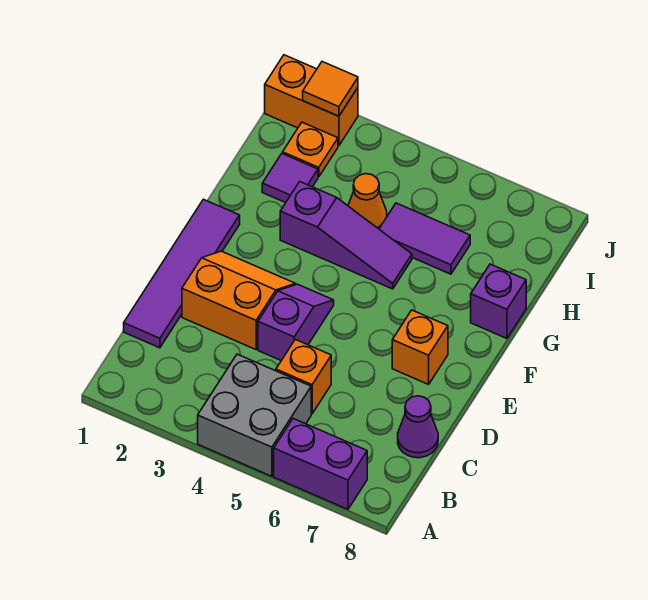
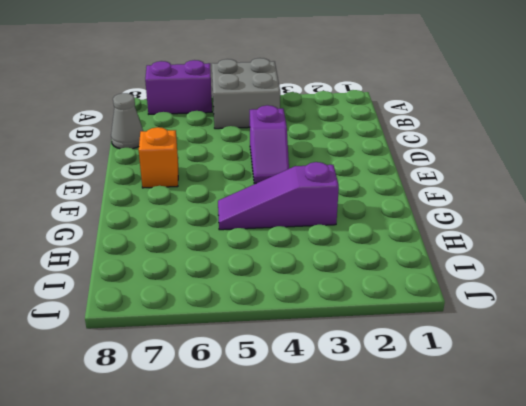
grey cone C8 level 1 -> purple cone C8 level 1
none -> purple tile C1:F1 level 1
none -> orange brick C5 level 1
none -> orange slope D2:E3 level 1 top D

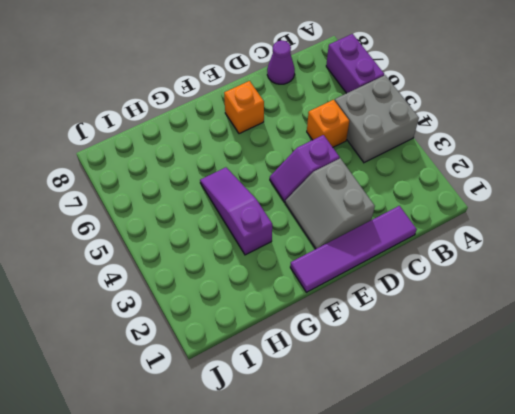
grey slope D2:E3 level 1 top D -> orange slope D2:E3 level 1 top D
none -> purple brick G8 level 1
none -> purple tile H2 level 1
none -> orange cone H4 level 1

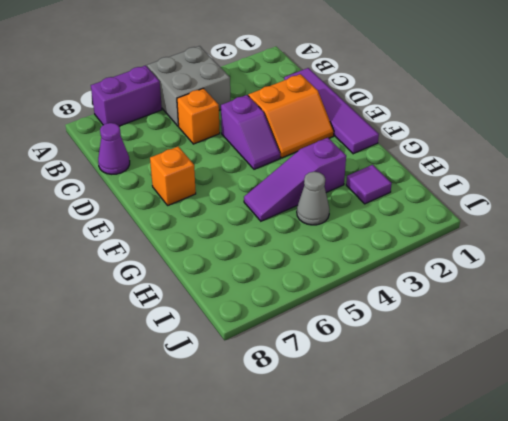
grey cone H4 level 1 -> orange cone H4 level 1
none -> purple brick G8 level 1
none -> purple tile H5:H6 level 1
none -> orange plate I2 level 1

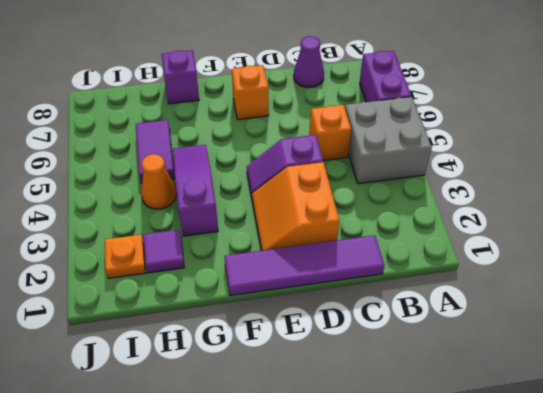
none -> orange brick J1:J2 level 1
none -> orange tile J2 level 2

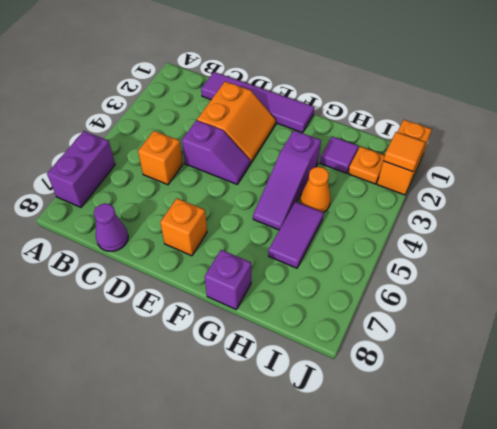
none -> grey brick A4:B5 level 1

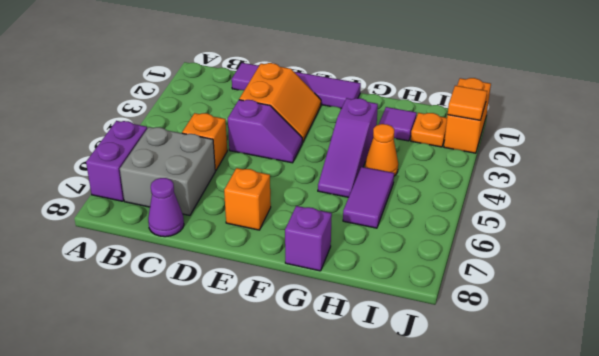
grey brick B6:C7 level 1 -> grey brick A4:B5 level 1

